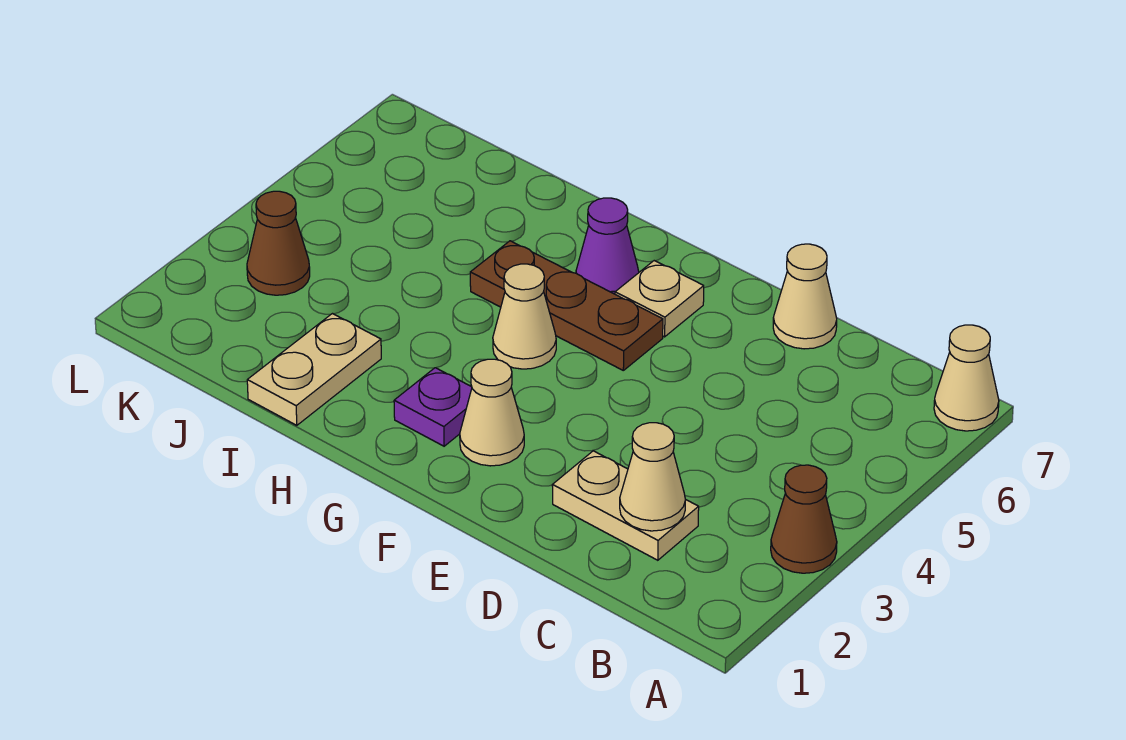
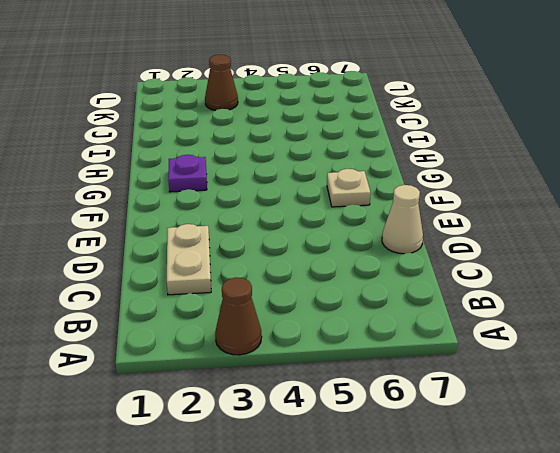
none -> tan cone A7 level 1
none -> tan cone F2 level 1
none -> brown plate F5:H5 level 1

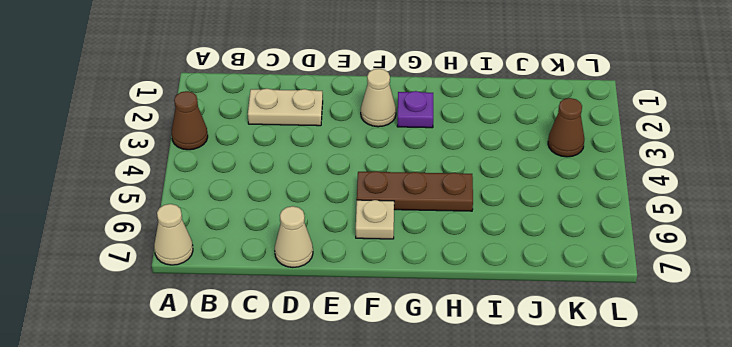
none -> tan cone G4 level 1
none -> purple cone G6 level 1
none -> tan plate I1:I2 level 1

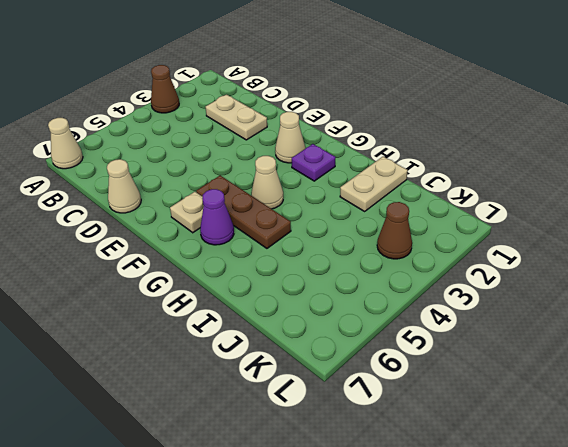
none -> tan cone C2 level 2

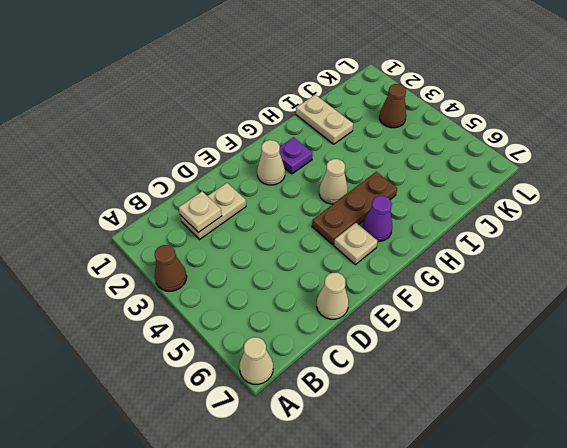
tan plate C2 level 2 -> tan cone C2 level 2

